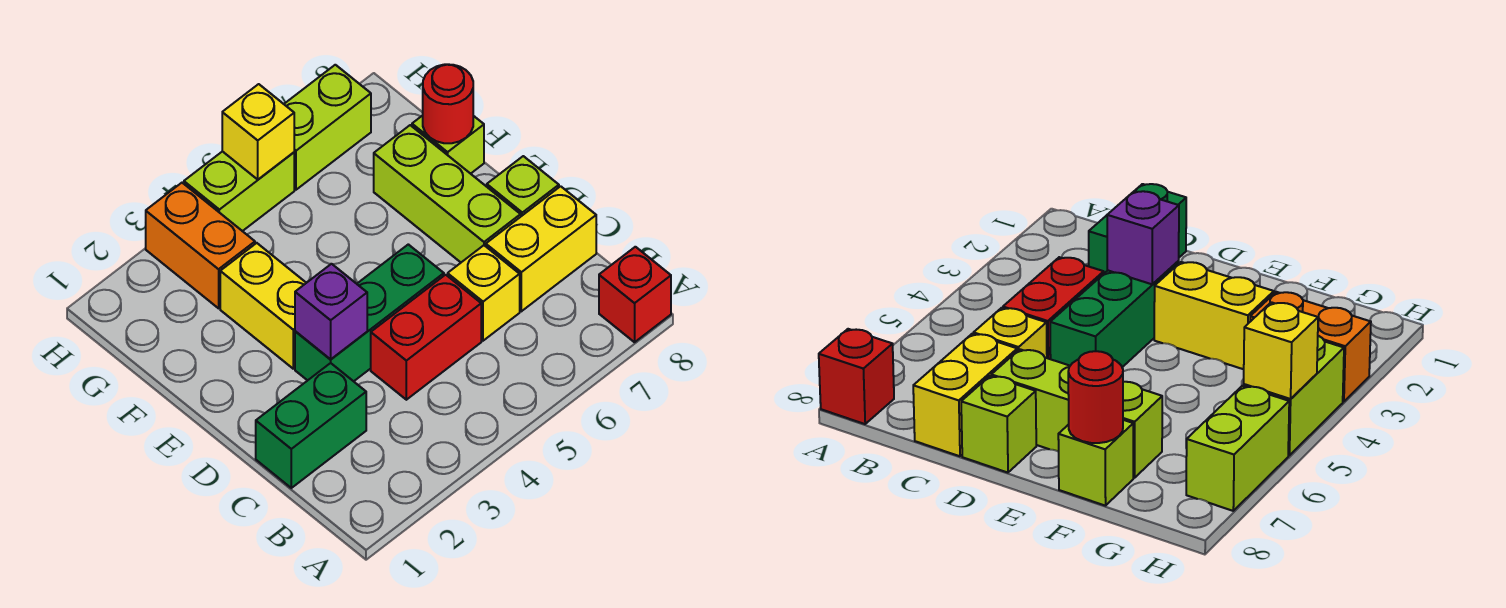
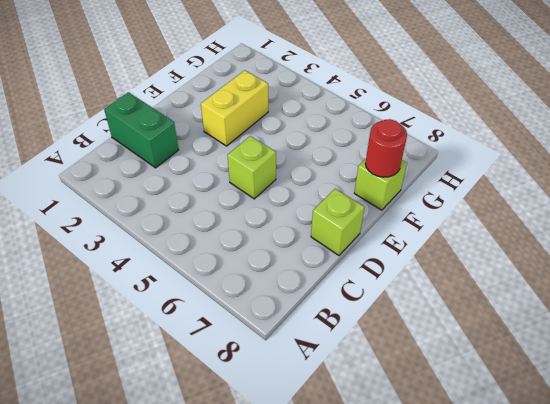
lime brick D5 level 1 -> green brick D3:D5 level 1
none -> red brick A8 level 1
none -> red brick C4:C5 level 1
none -> yellow brick C6 level 1

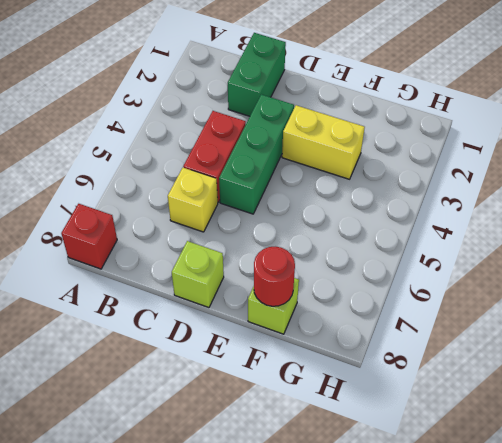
none -> yellow brick C7:C8 level 1
none -> lime brick D7:F7 level 1
none -> orange brick G3:H3 level 1

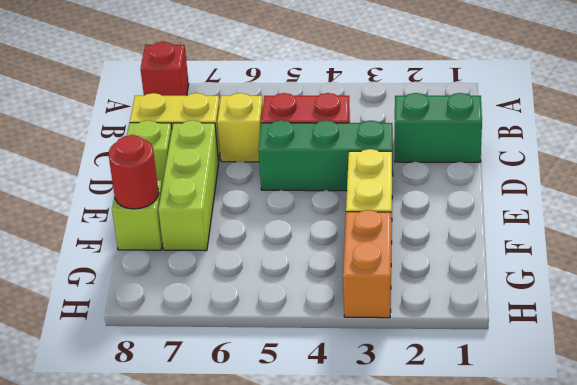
none -> lime brick H4:H5 level 1
none -> lime brick H6:H7 level 1
none -> purple brick D3 level 2

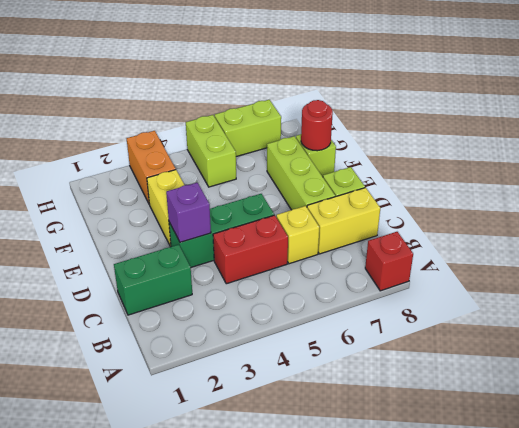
lime brick G5:H5 level 1 -> lime brick H4:H5 level 1
none -> yellow brick H5 level 2

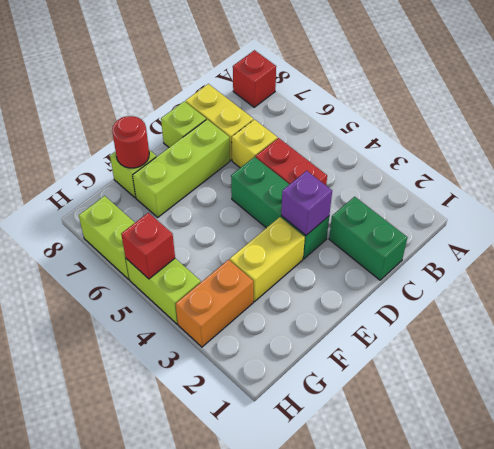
red brick H5 level 2 -> yellow brick H5 level 2

